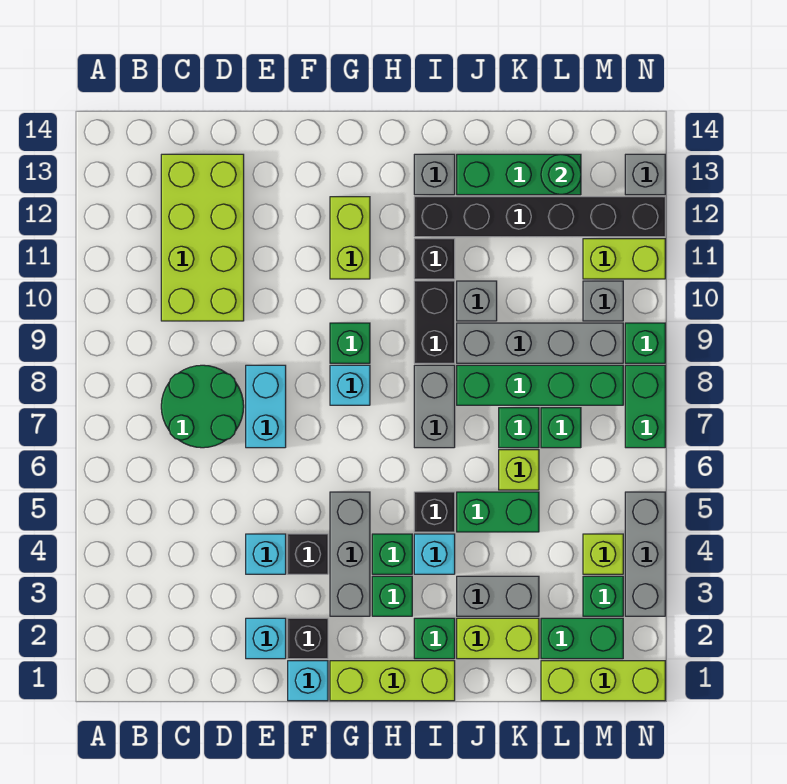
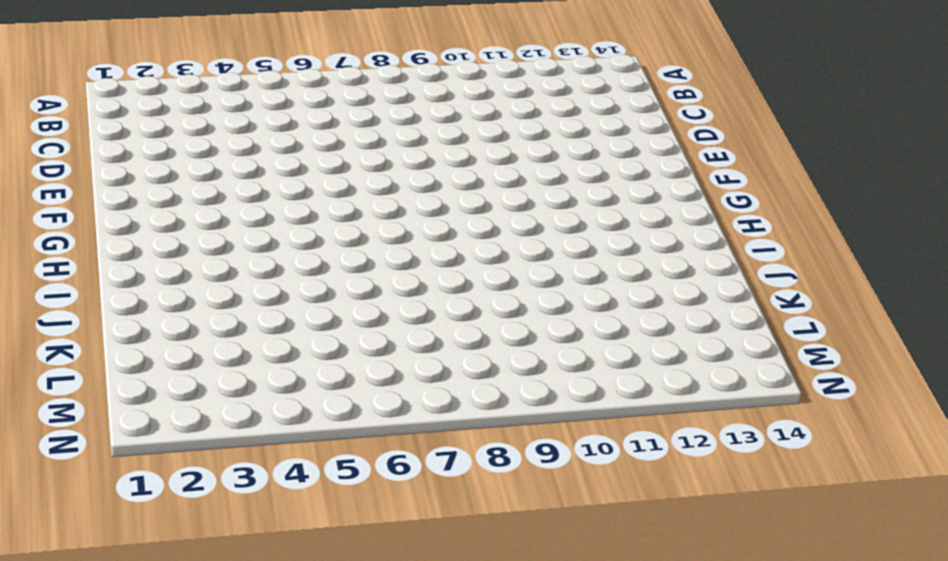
none -> green round brick C7:D8 level 1
none -> lime brick C10:D13 level 1
none -> cyan brick E2 level 1
none -> cyan brick E4 level 1

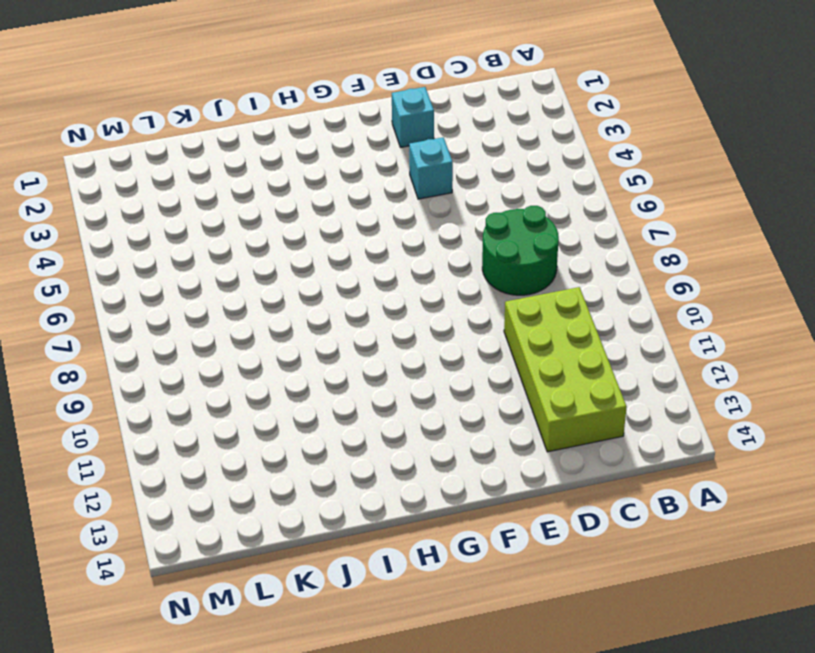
none -> cyan brick E7:E8 level 1
none -> cyan brick F1 level 1
none -> black brick F2 level 1
none -> black brick F4 level 1

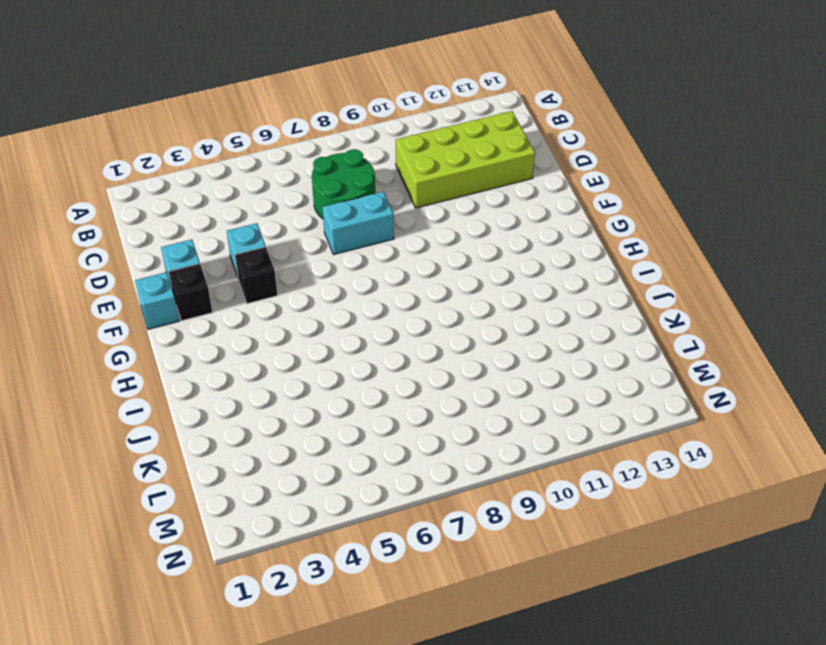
none -> lime brick G1:I1 level 1
none -> grey brick G3:G5 level 1
none -> cyan brick G8 level 1
none -> green brick G9 level 1

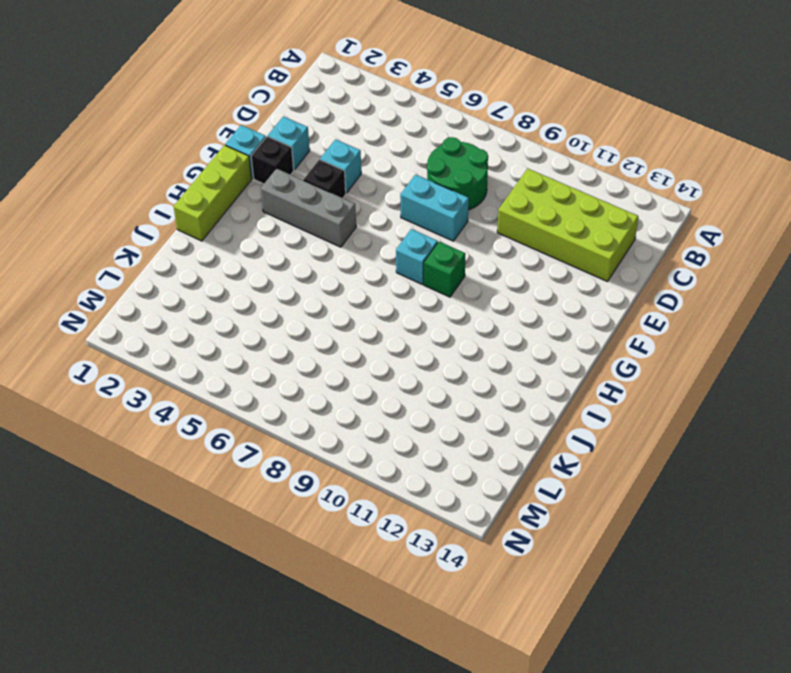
none -> lime brick G11:G12 level 1
none -> green brick H3 level 1
none -> green brick H4 level 1
none -> green brick I2 level 1

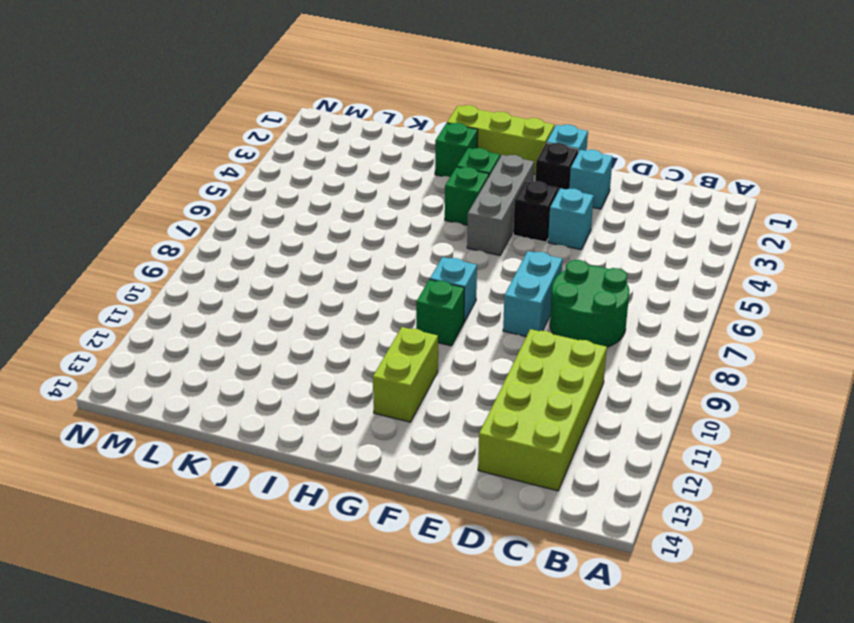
none -> cyan brick I4 level 1
none -> black brick I5 level 1
none -> grey brick I7:I8 level 1
none -> black brick I9:I10 level 1

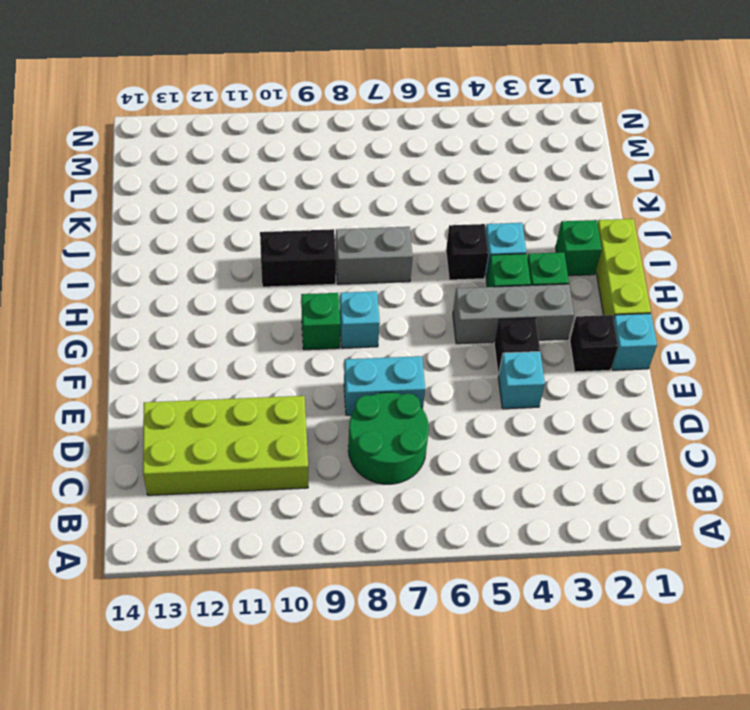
none -> cyan brick E2 level 1
none -> lime brick G11:G12 level 1
none -> black brick I11 level 1
none -> black brick I12:N12 level 1

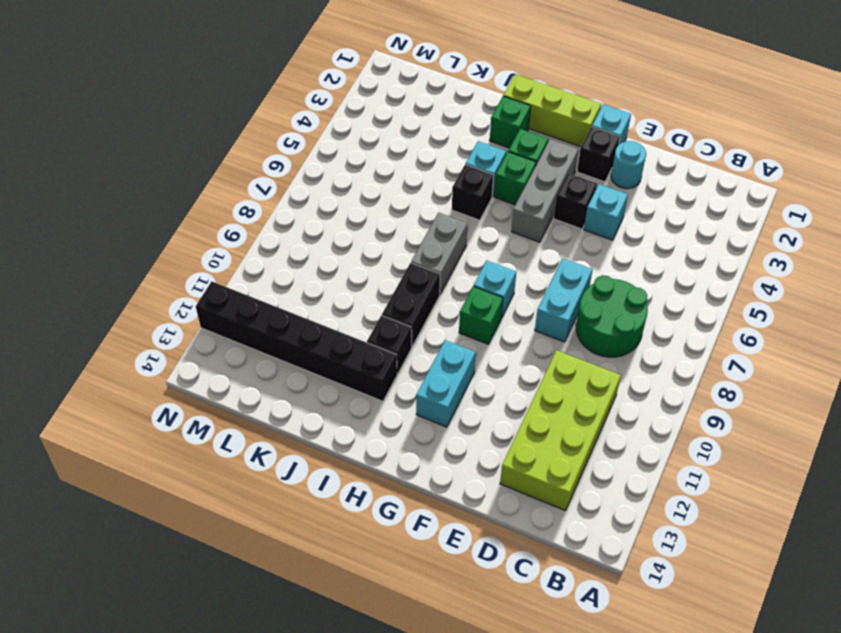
cyan round brick E2 level 1 -> cyan brick E2 level 1
cyan brick G11:G12 level 1 -> lime brick G11:G12 level 1
none -> grey brick I13 level 1
none -> lime brick J2:K2 level 1
none -> grey brick J3:K3 level 1
none -> green brick J5:K5 level 1

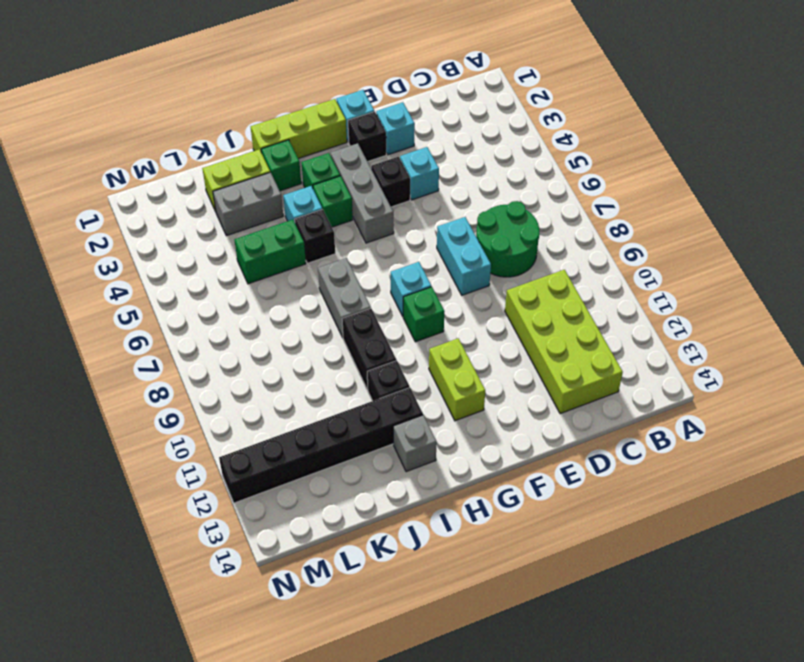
none -> green brick J8:M8 level 1
none -> grey brick J9:M9 level 1
none -> grey brick J10 level 1
none -> green brick J13:L13 level 1

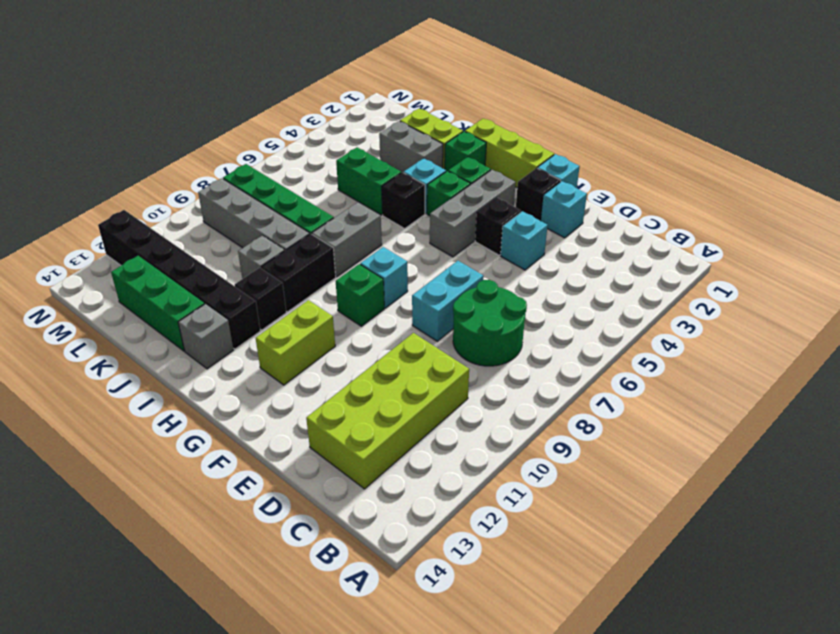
none -> lime brick K6 level 1
none -> green brick K7 level 1
none -> lime brick L1:N1 level 1
none -> green brick L2:M2 level 1

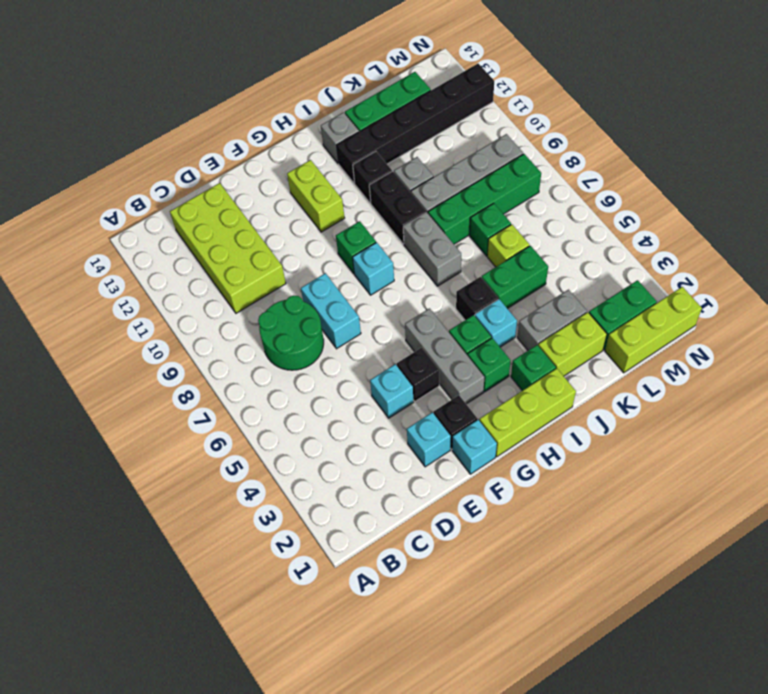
none -> green brick L7 level 1
none -> green brick M3 level 1
none -> lime brick M4 level 1
none -> grey brick M10 level 1

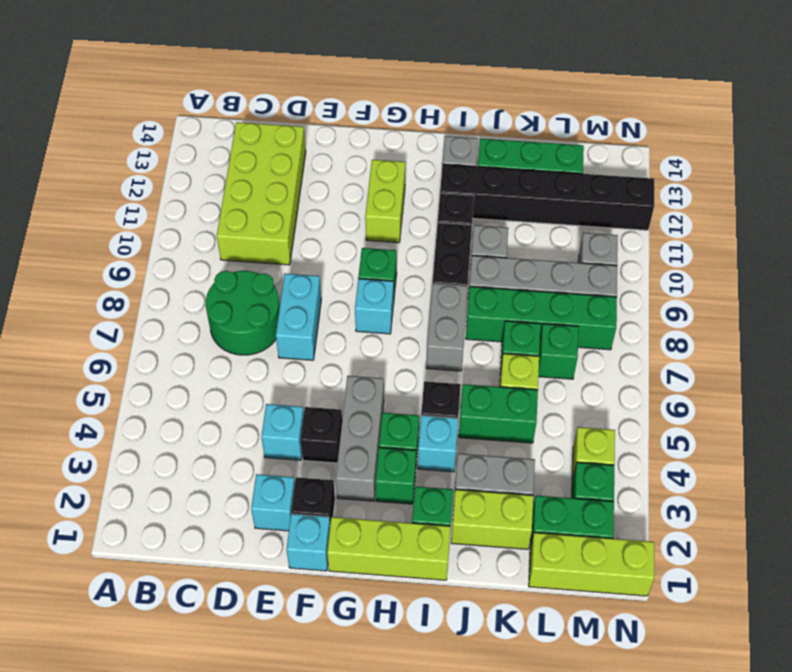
none -> lime brick M11:N11 level 1
none -> grey brick N3:N5 level 1
none -> green brick N7:N8 level 1
none -> green brick N9 level 1

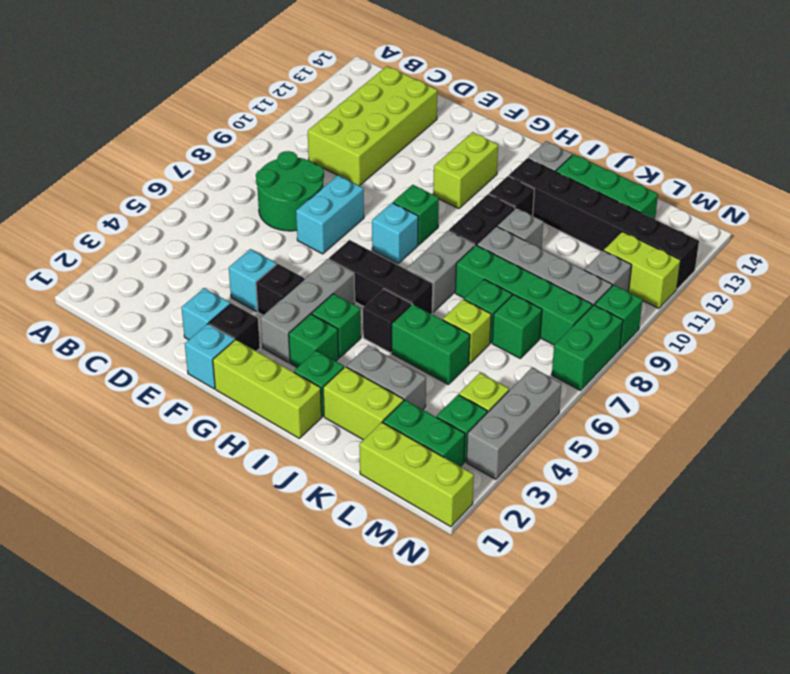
black brick G6:I6 level 1 -> none
none -> cyan brick I4 level 1
none -> grey brick N13 level 1
none -> green round brick L13 level 2

